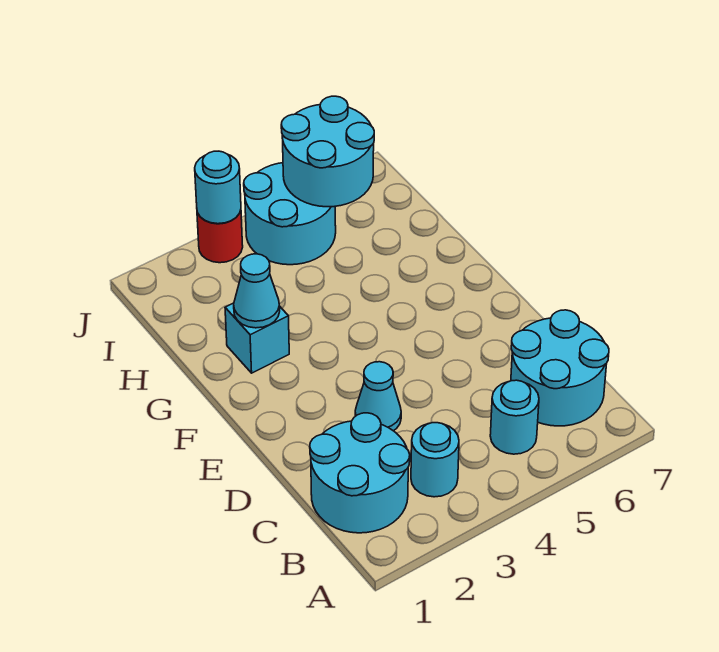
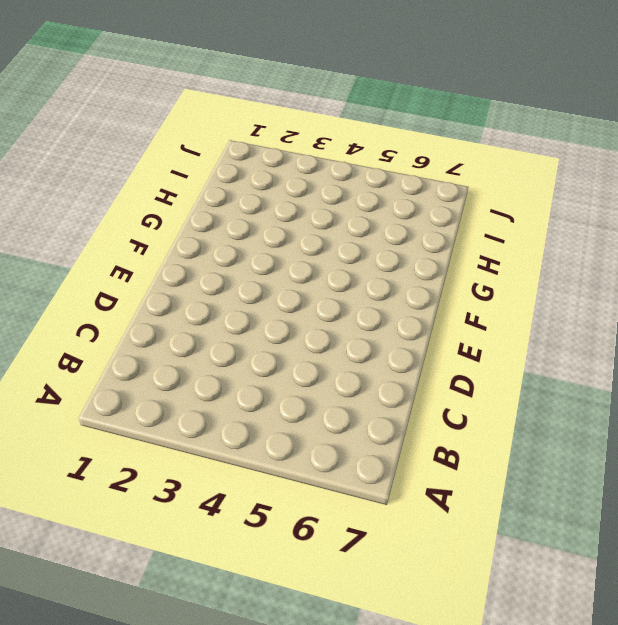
none -> cyan round brick B1:C2 level 1
none -> cyan round brick B3 level 1

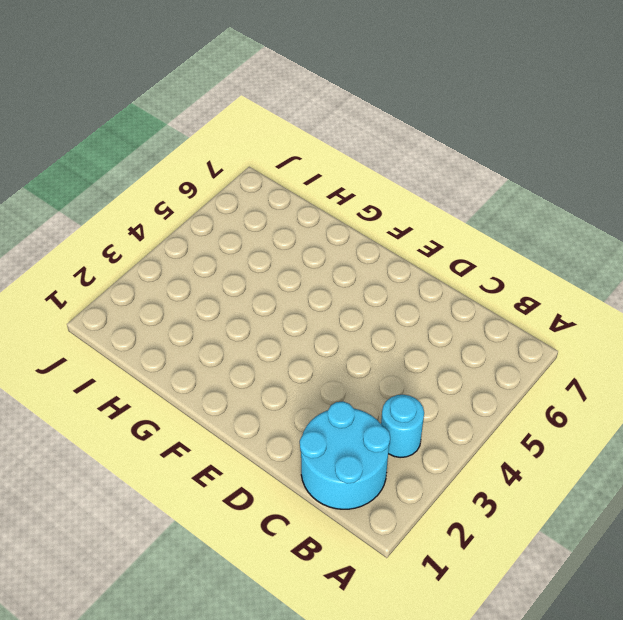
none -> cyan round brick B5 level 1
none -> cyan round brick B6:C7 level 1

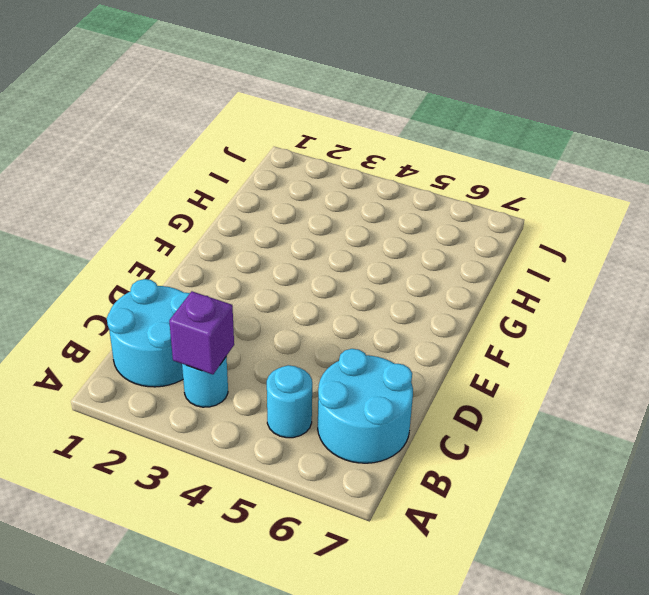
purple brick B3 level 2 -> none
none -> cyan cone D3 level 1
none -> cyan brick G2 level 1

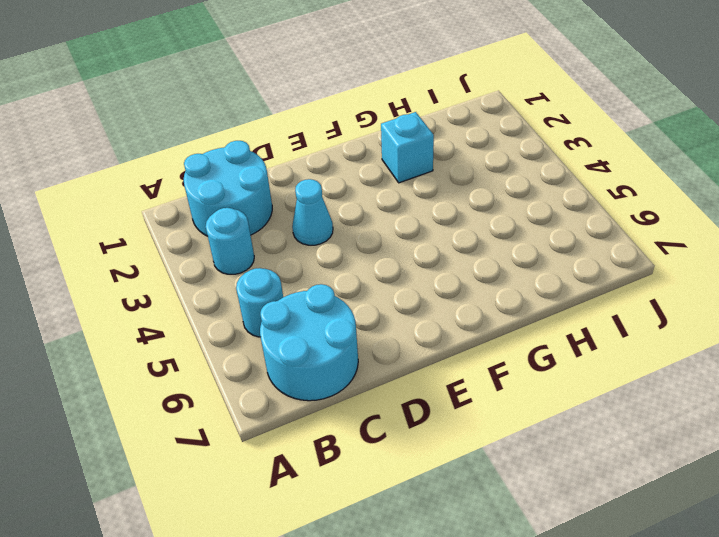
none -> cyan round brick I4:J5 level 1
none -> red round brick J3 level 1

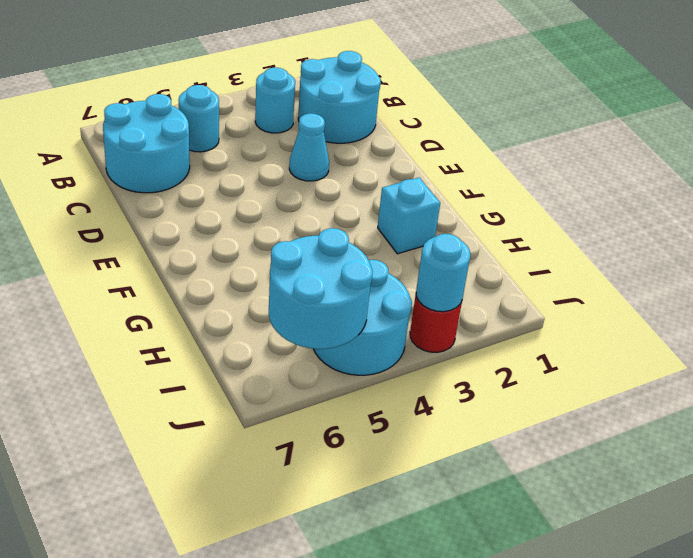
none -> cyan cone G2 level 2

